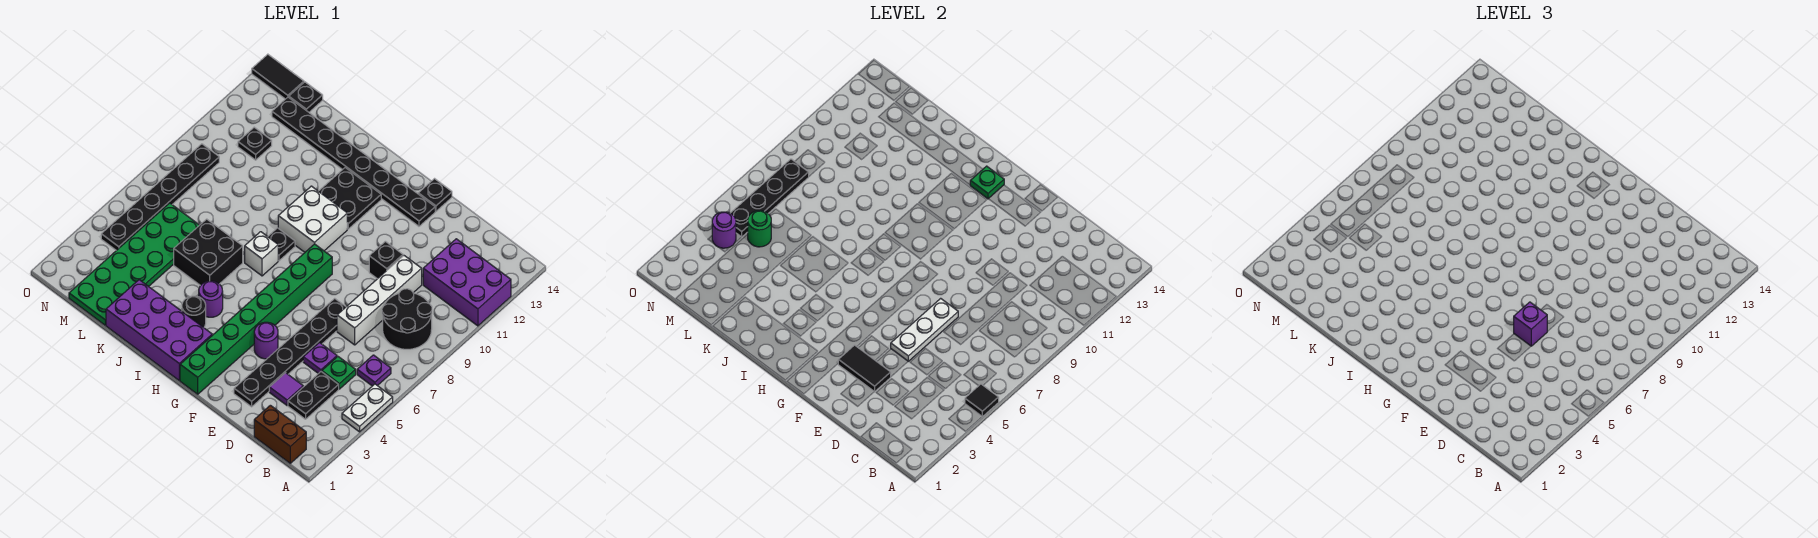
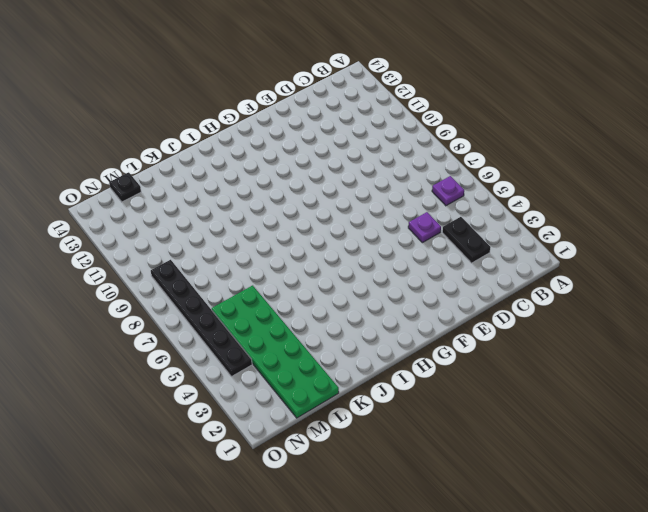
none -> white plate A4:A5 level 1
none -> purple brick A11:C12 level 1
none -> brown brick B1:C1 level 1
none -> black round brick B8:C9 level 1

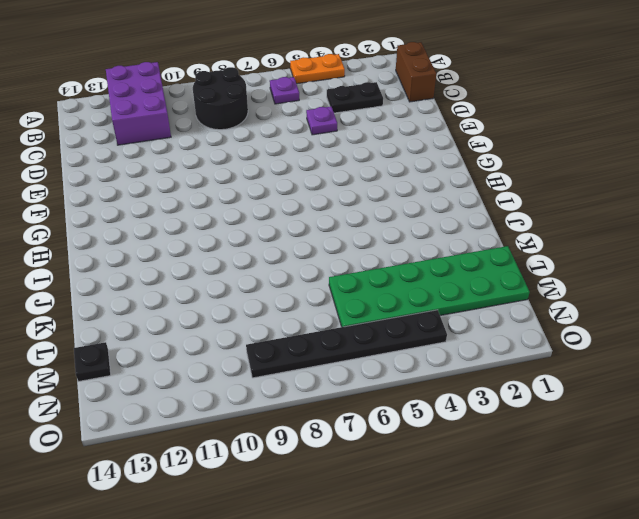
orange plate A4:A5 level 1 -> white plate A4:A5 level 1
none -> green plate C5 level 1
none -> purple tile D3 level 1
none -> white brick D7:D10 level 1
none -> black plate E2:E7 level 1

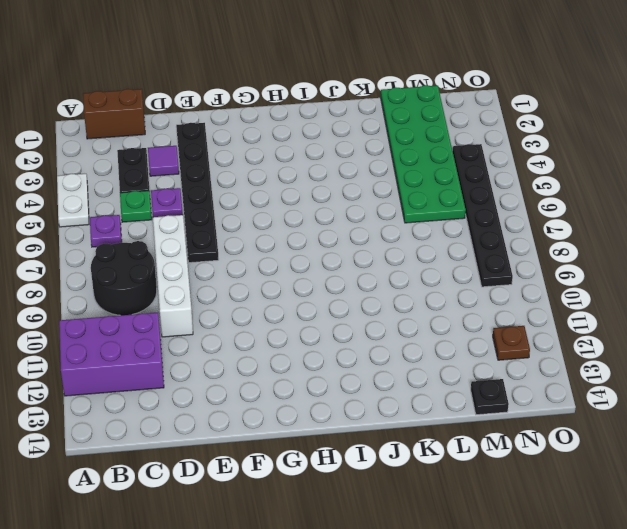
brown plate N12 level 1 -> none
none -> black brick E10 level 1
none -> purple round brick F4 level 1
none -> black plate F13:M13 level 1
none -> black plate F14 level 1

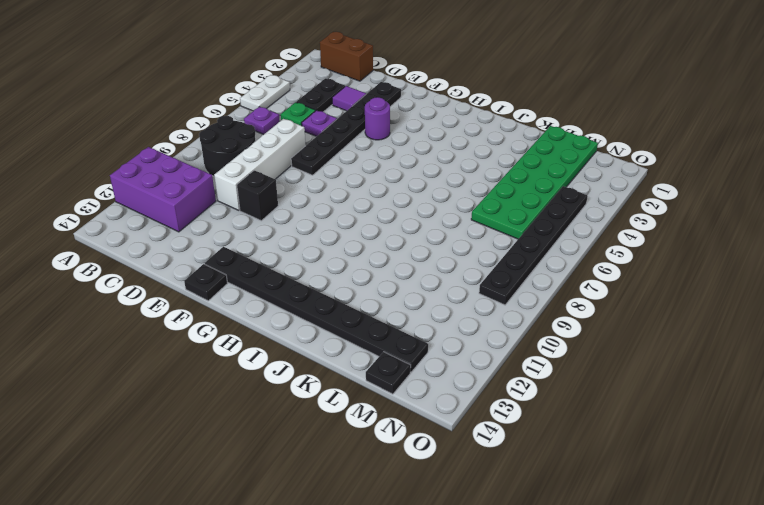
none -> green brick G1:G8 level 1
none -> purple brick H1:K2 level 1
none -> white brick H9:I10 level 1
none -> black plate H11:I12 level 1

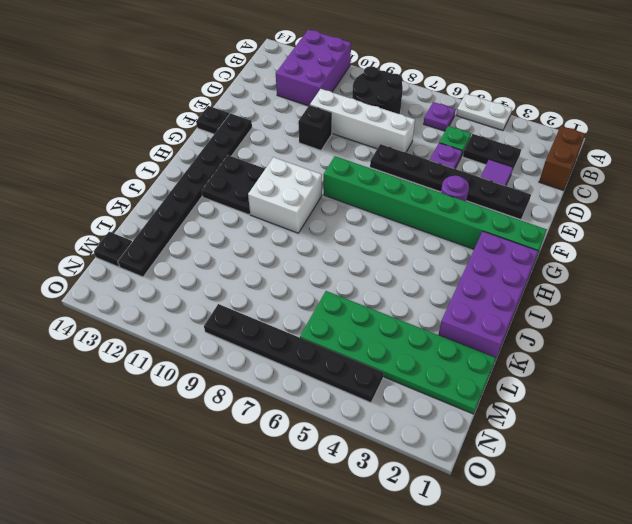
none -> black round brick I3 level 1
none -> purple round brick I4 level 1
none -> white brick I7 level 1
none -> black plate I8 level 1

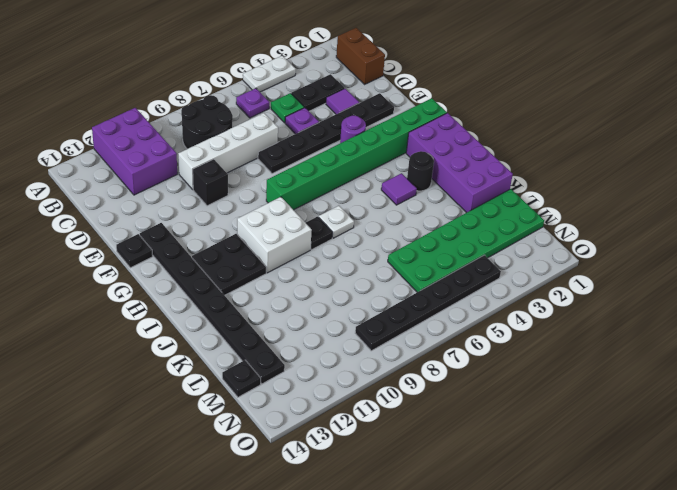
purple tile I4 level 1 -> purple round brick I4 level 1
white plate I7 level 1 -> white brick I7 level 1
none -> black brick J5:K6 level 1
none -> black plate M11 level 1
none -> black tile N14:O14 level 1
none -> black tile A5 level 2

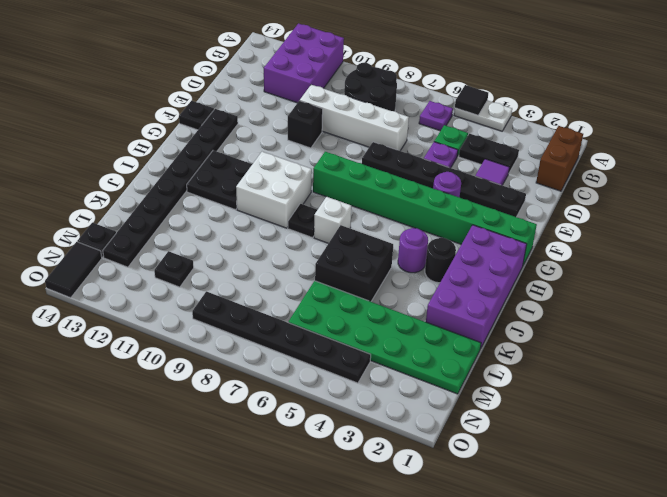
none -> black tile E3:F3 level 2
none -> white plate E5:E7 level 2
none -> green plate H13 level 2
none -> green round brick M5 level 2

